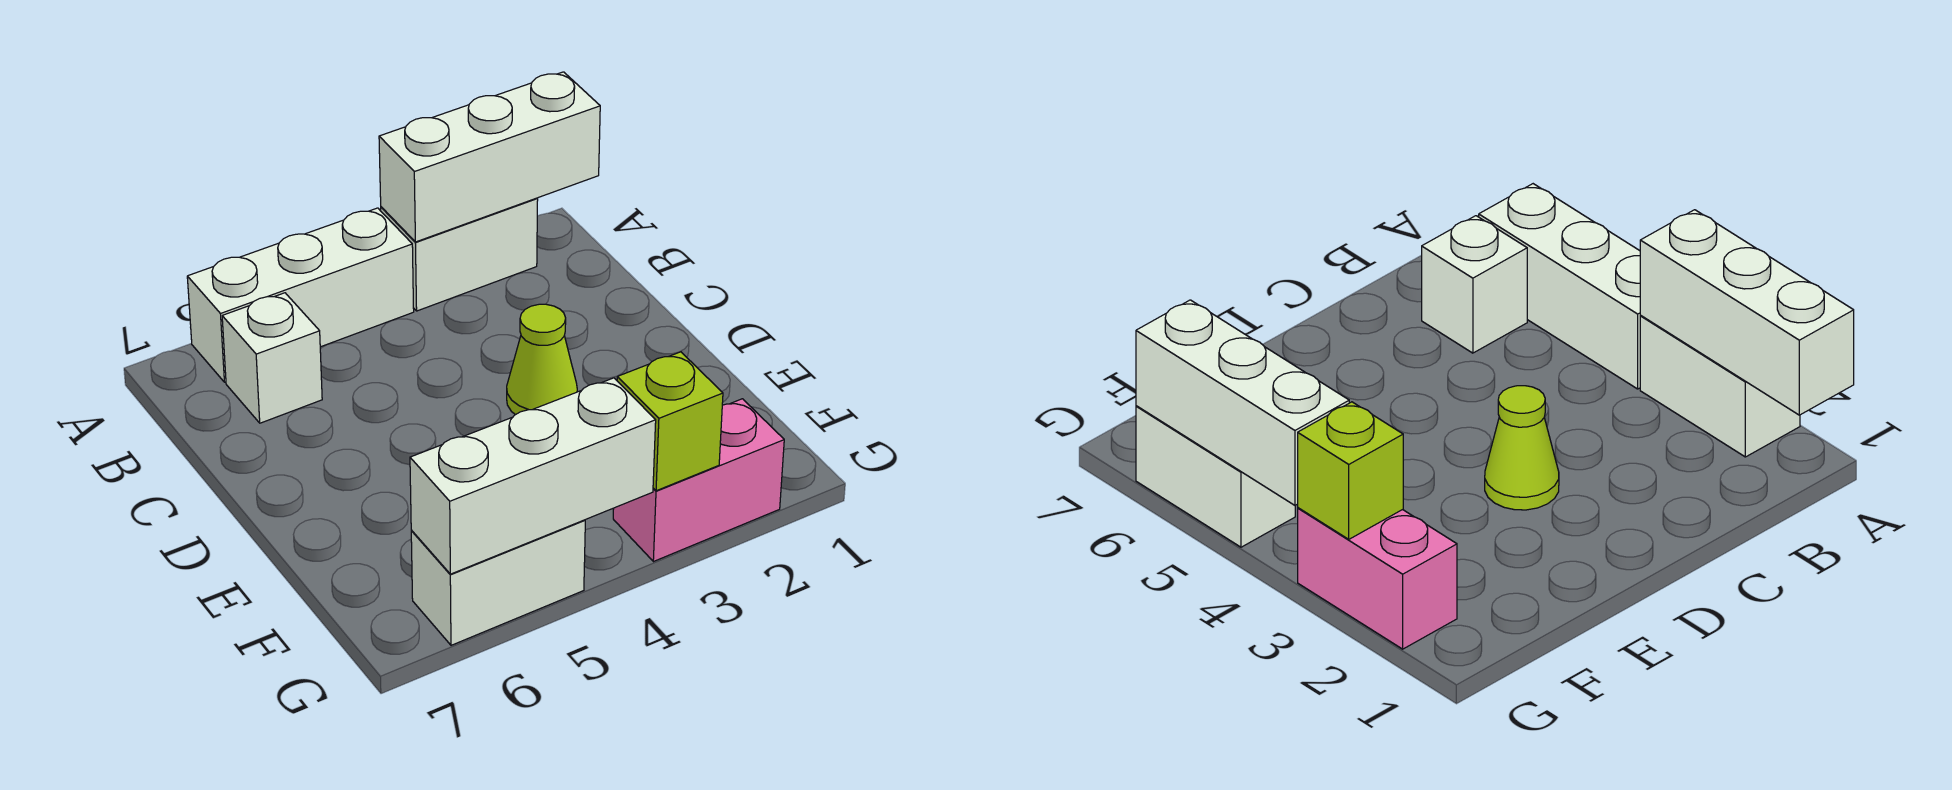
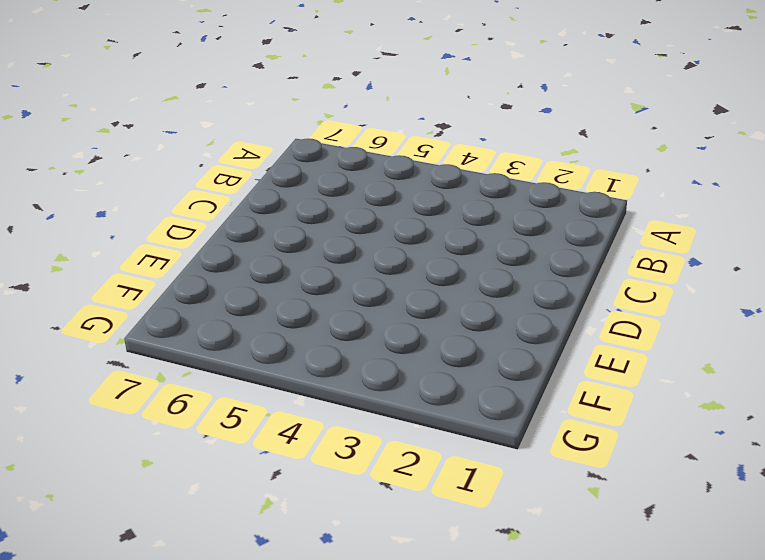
none -> white brick A2:A3 level 1
none -> white brick A4:A6 level 1

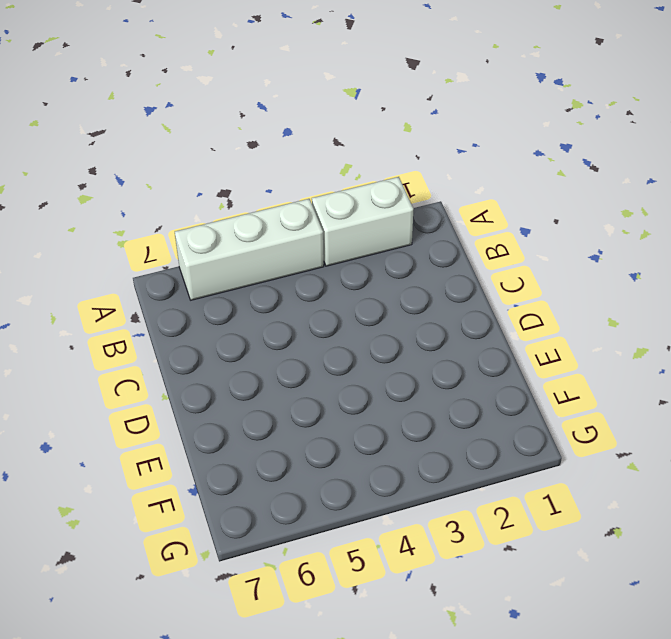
none -> white brick B6 level 1
none -> lime cone D3 level 1

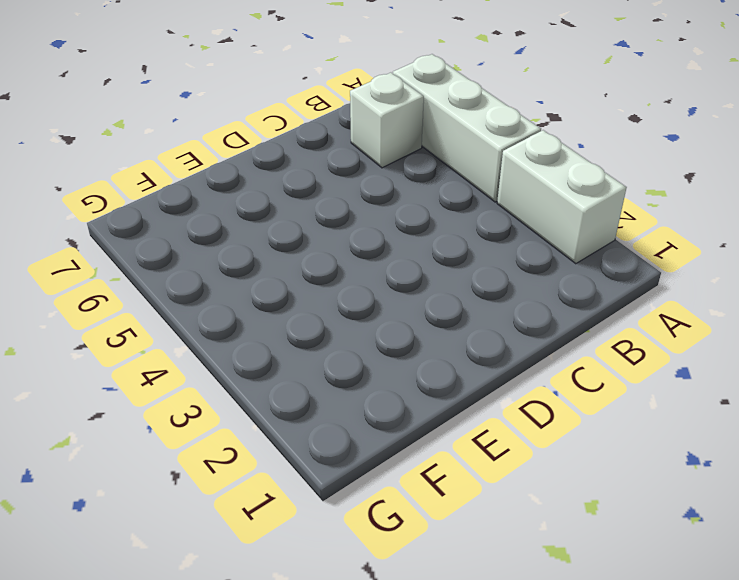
none -> lime cone D3 level 1
none -> pink brick G2:G3 level 1

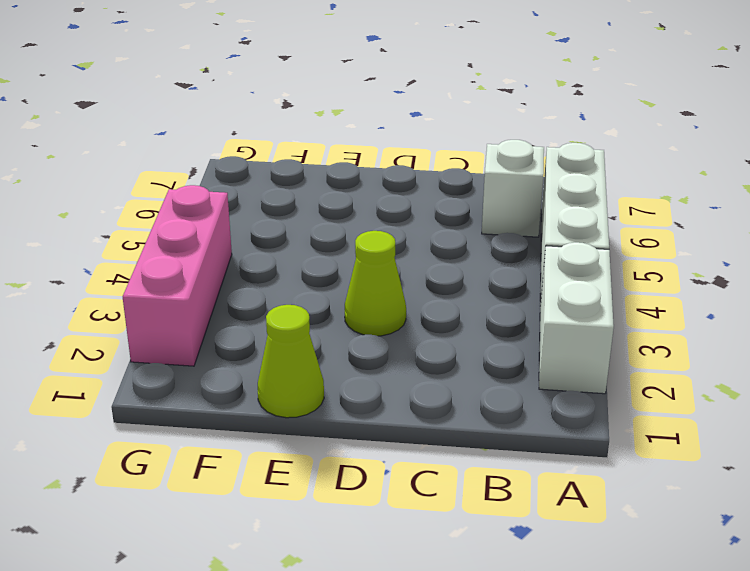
lime cone E1 level 1 -> none
pink brick G2:G4 level 1 -> pink brick G2:G3 level 1
none -> white brick G5:G6 level 1
none -> white brick A1:A3 level 2

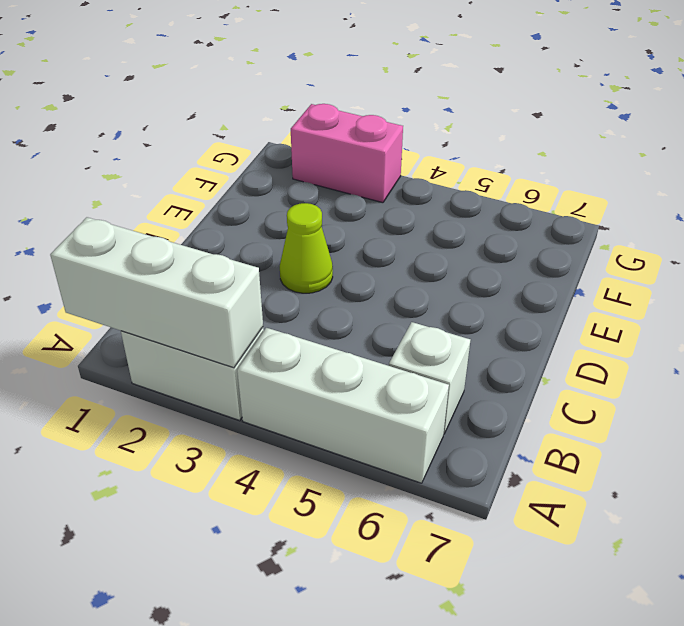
none -> white brick G5:G6 level 1
none -> lime brick G3 level 2

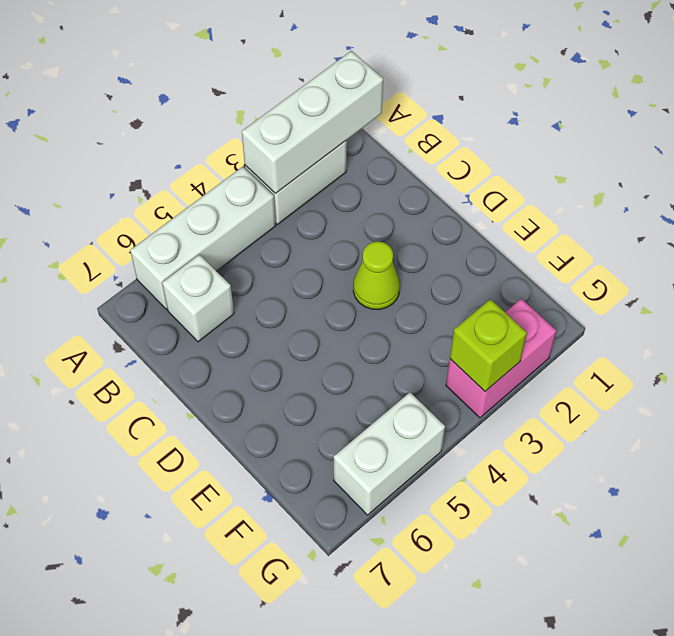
none -> white brick G4:G6 level 2

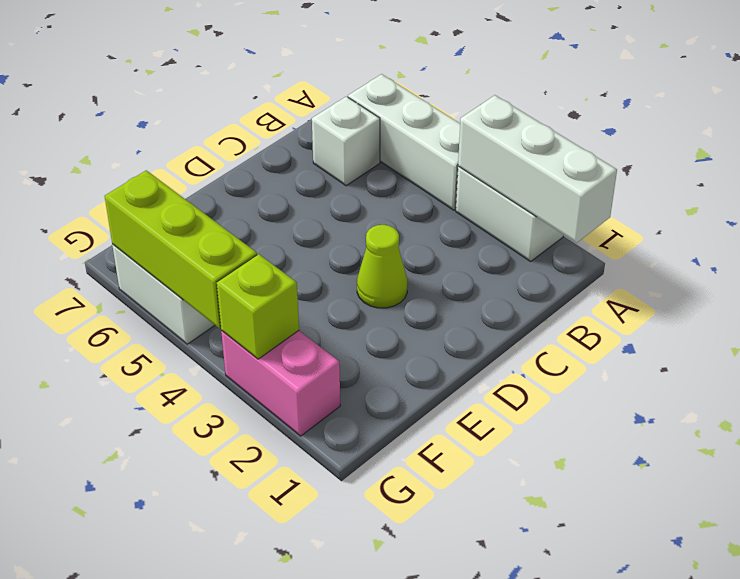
lime brick G4:G6 level 2 -> white brick G4:G6 level 2

